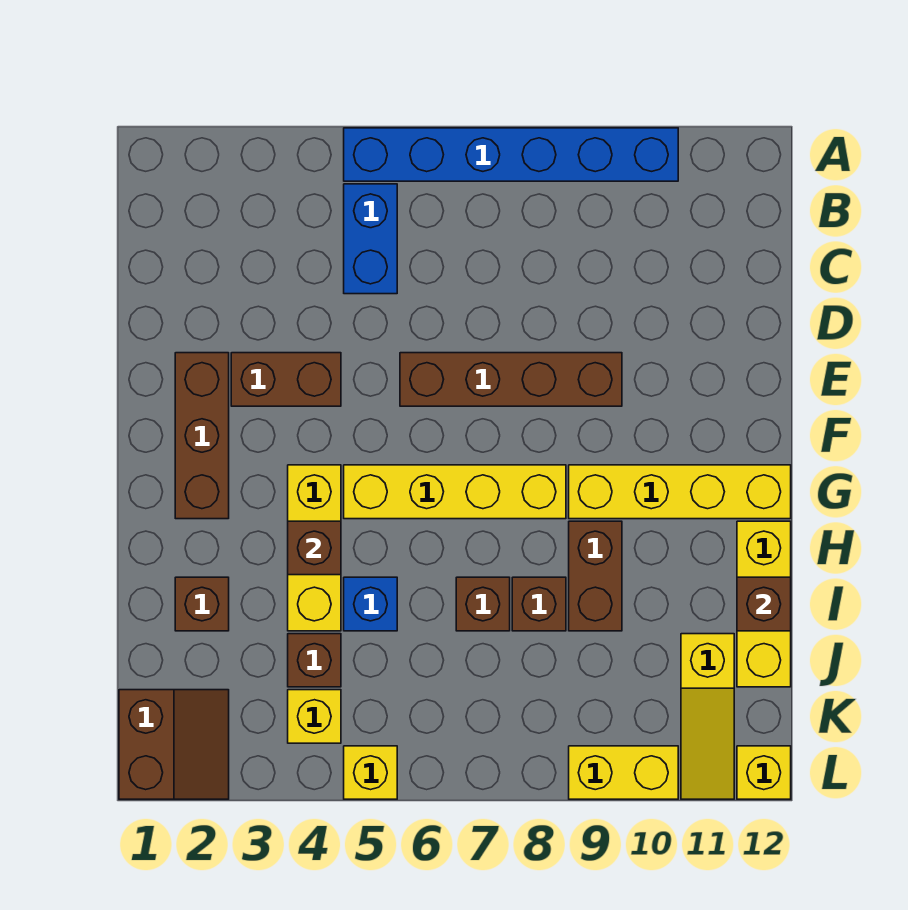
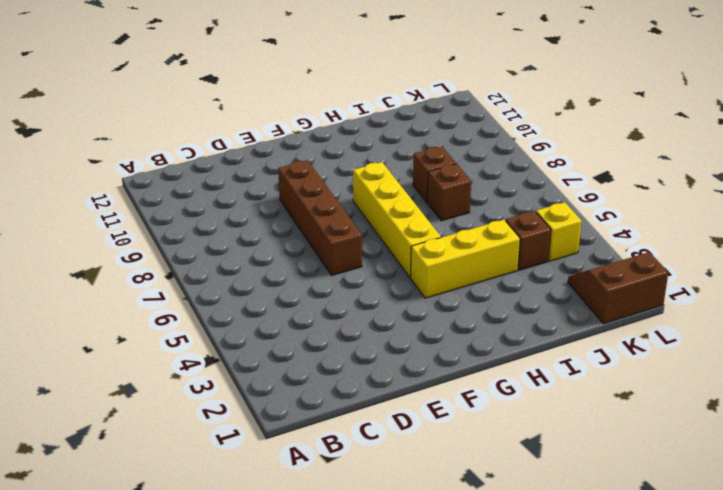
none -> blue brick A5:A10 level 1
none -> blue brick B5:C5 level 1
none -> brown brick E2:G2 level 1

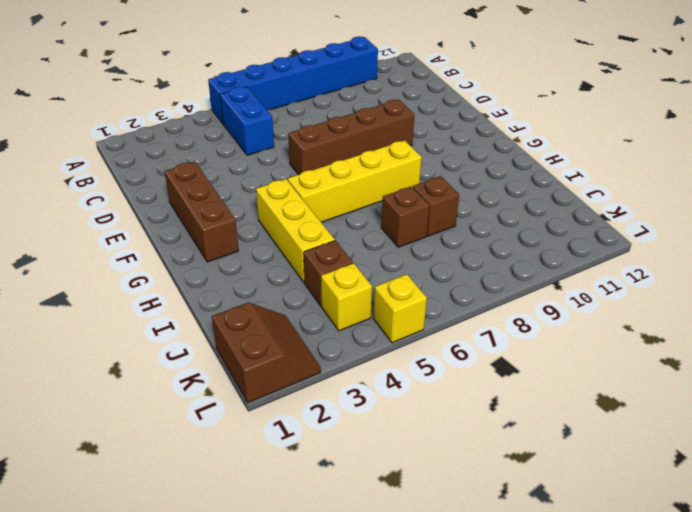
none -> brown brick E3:E4 level 1
none -> yellow brick G9:G12 level 1
none -> brown brick H9:I9 level 1

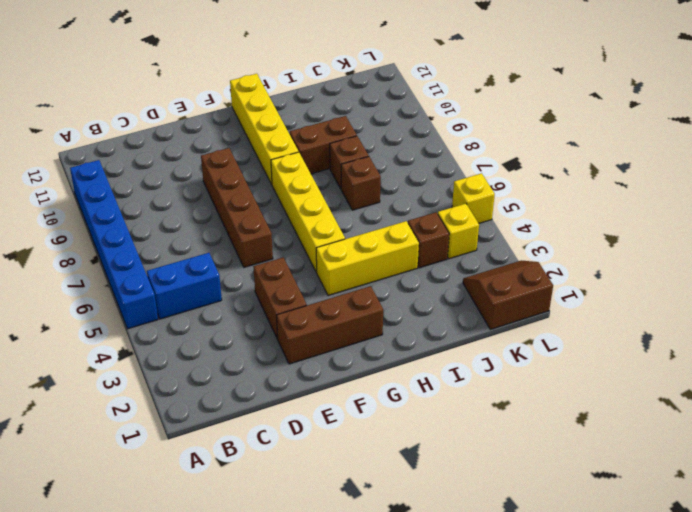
none -> yellow brick H12:J12 level 1
none -> brown brick I2 level 1
none -> blue brick I5 level 1

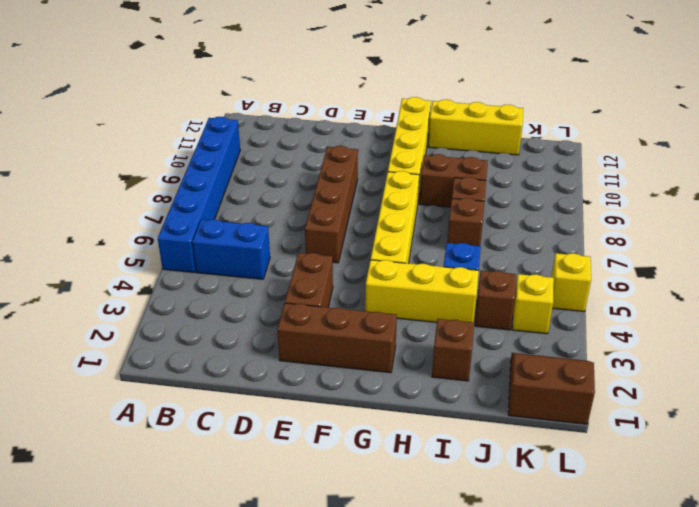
none -> yellow slope J11:L11 level 1 top J
none -> yellow brick L9:L10 level 1
none -> yellow brick L12 level 1

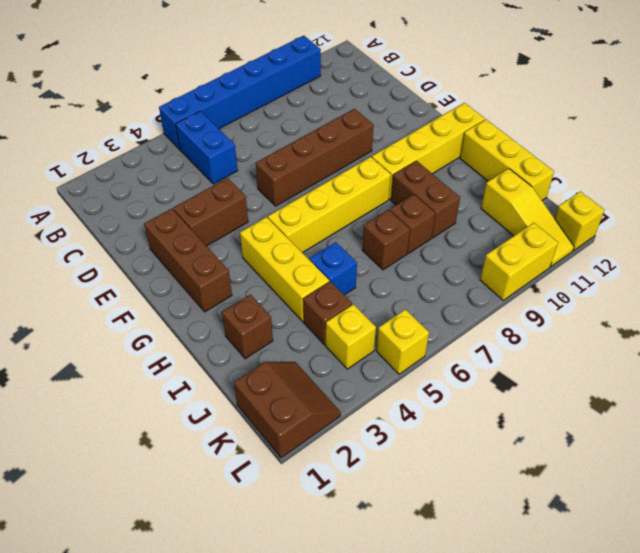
none -> brown brick H4 level 2
none -> brown brick I12 level 2

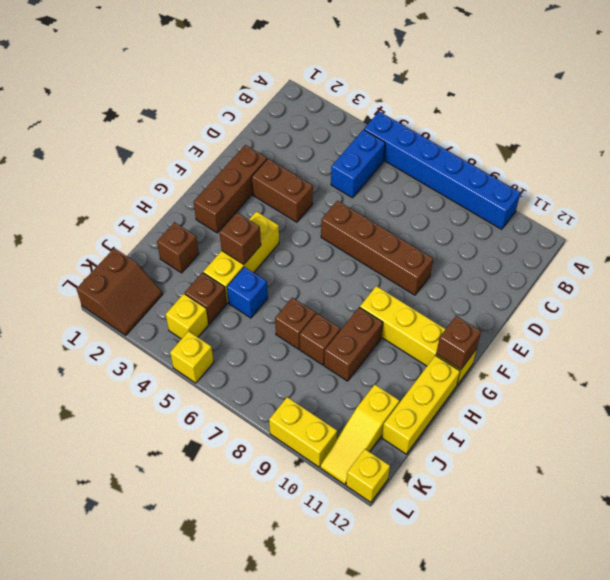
brown brick G12 level 2 -> brown brick I12 level 2
none -> yellow brick G5:G8 level 1

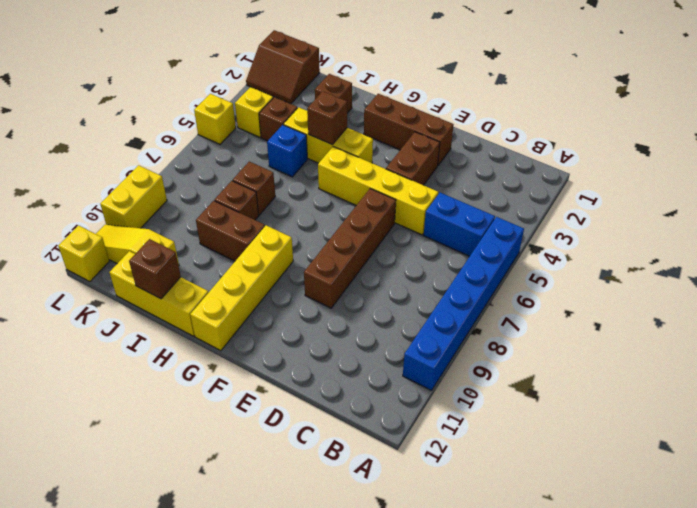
yellow brick D5:G5 level 1 -> yellow brick G5:G8 level 1

